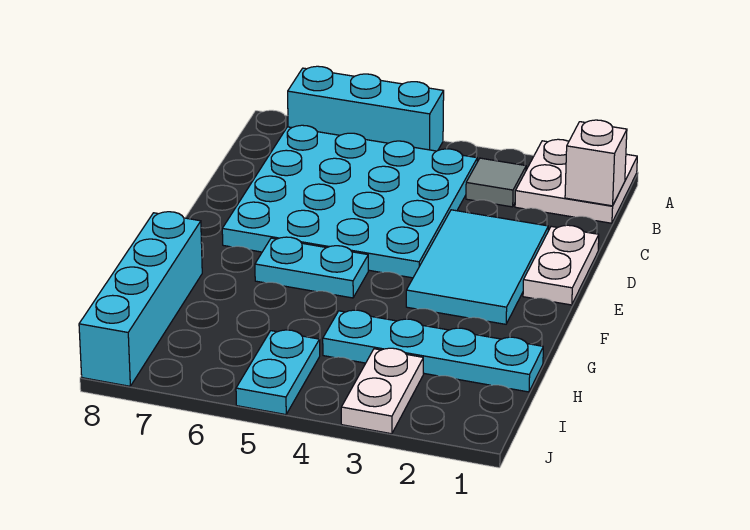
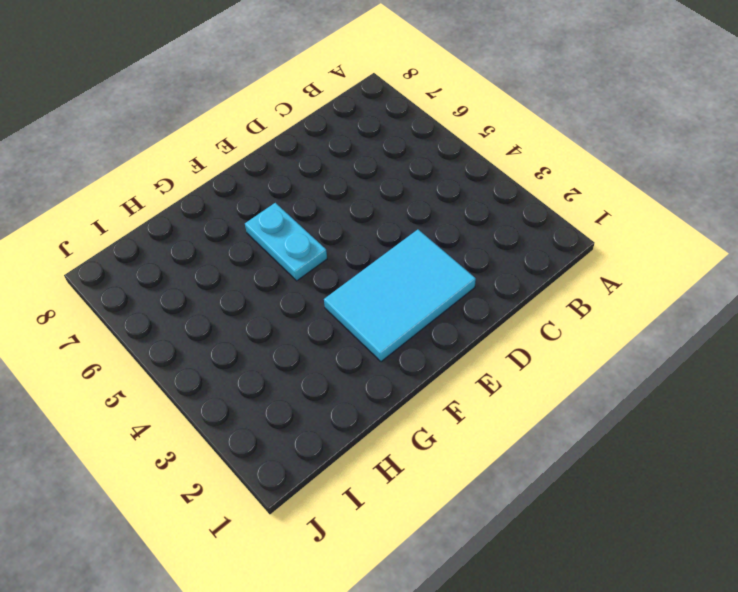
none -> white plate A1:B2 level 1
none -> cyan brick A5:A7 level 1
none -> grey tile B3 level 1

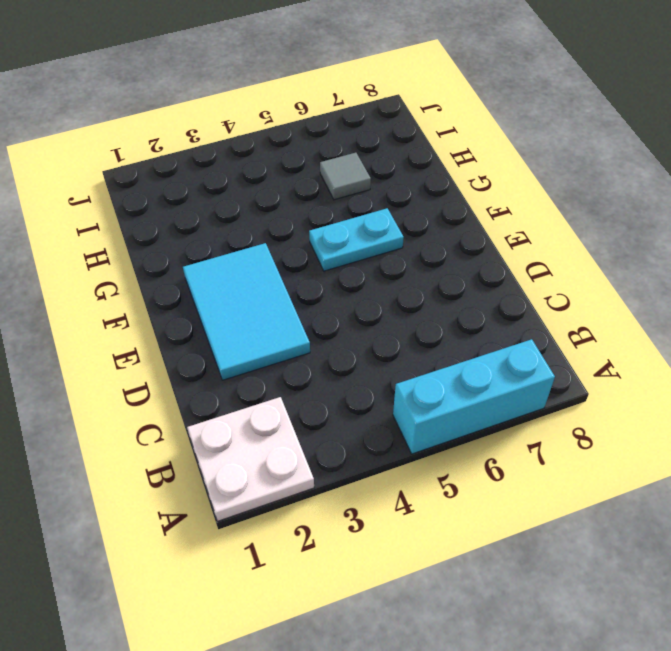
grey tile H6 level 1 -> grey tile B3 level 1
none -> cyan plate B4:E7 level 1
none -> white plate D1:E1 level 1
none -> cyan brick G8:J8 level 1

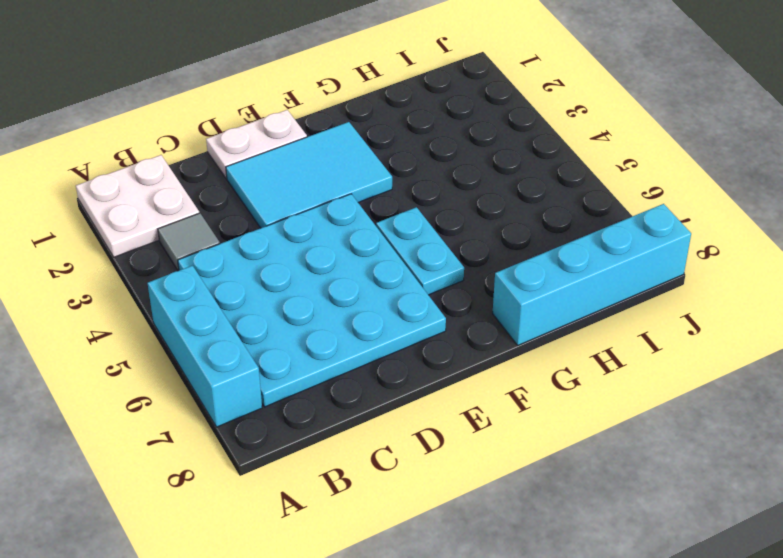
none -> cyan plate H1:H4 level 1
none -> white plate I3:J3 level 1
none -> cyan plate I5:J5 level 1

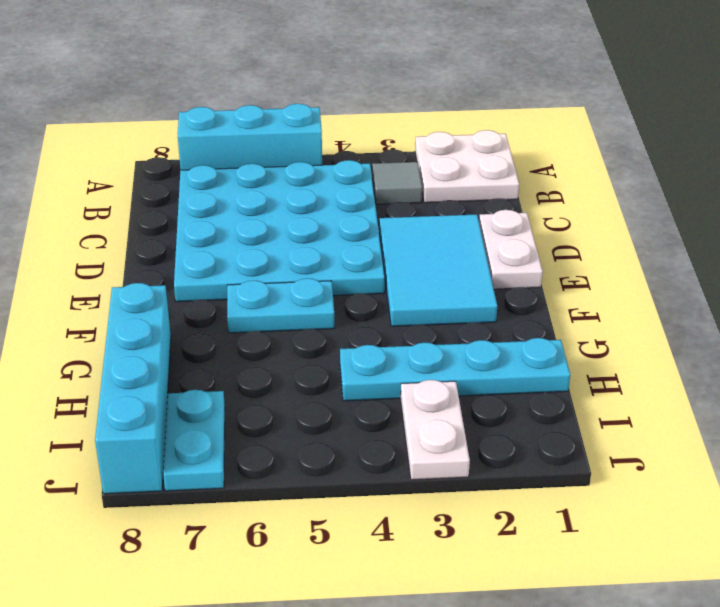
cyan plate I7:J7 level 1 -> cyan plate I5:J5 level 1
none -> white brick B1 level 2

